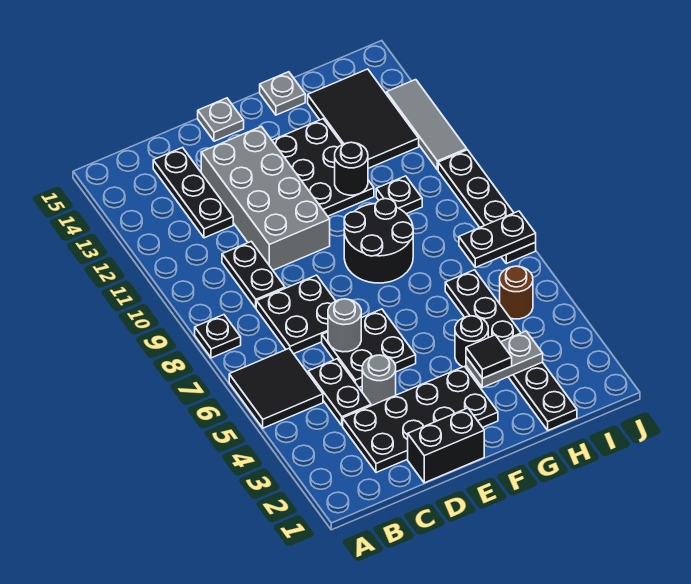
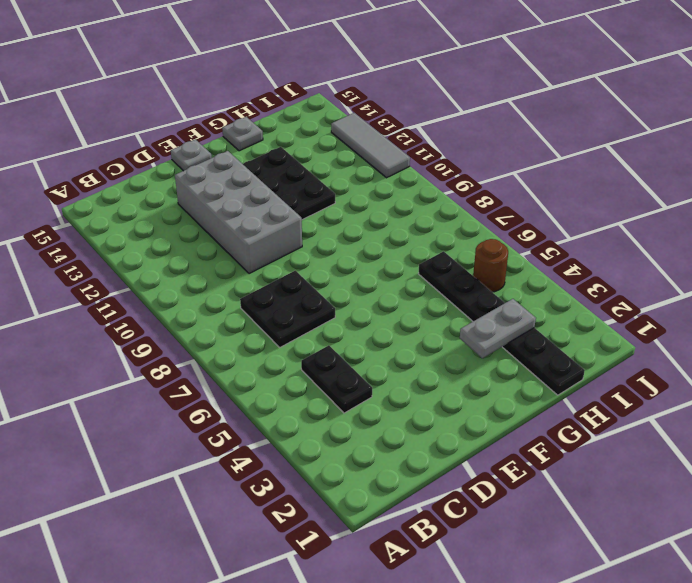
none -> black tile A5:B6 level 1
none -> black plate A8 level 1
none -> black plate C2:F3 level 1

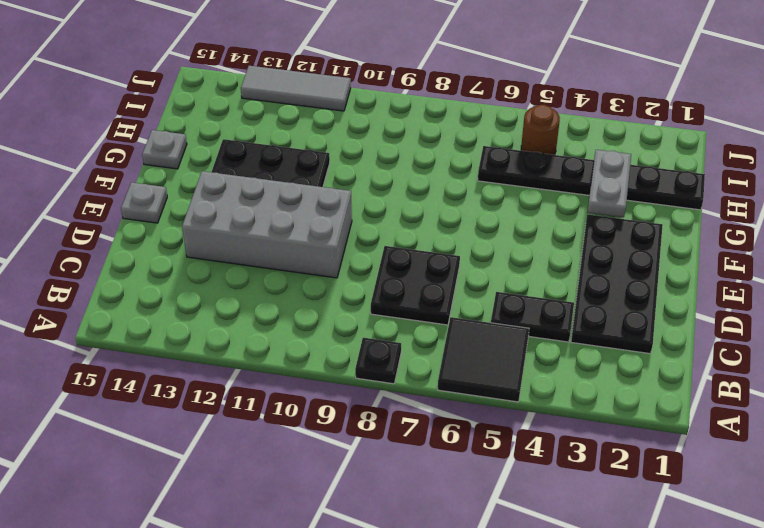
none -> black plate C9:C10 level 1
none -> black plate C12:C14 level 1
none -> black brick D1:E1 level 1

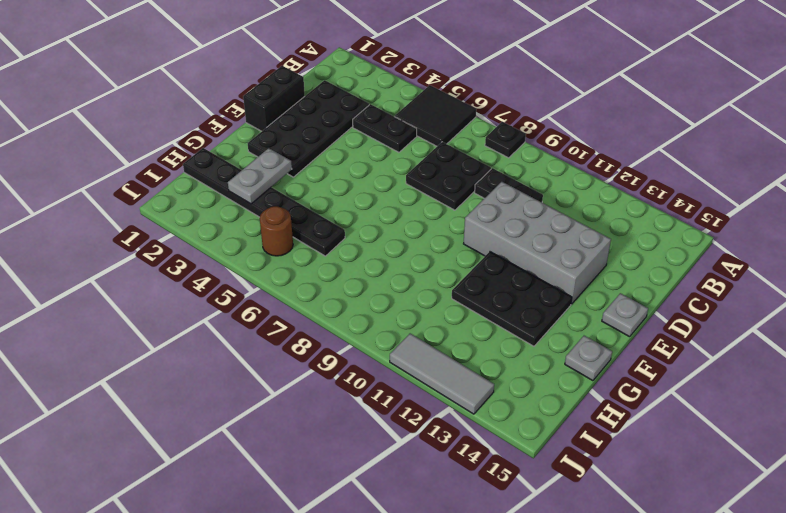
none -> black plate C12:C14 level 1
none -> grey round brick D4 level 1
none -> black plate D5:E6 level 1

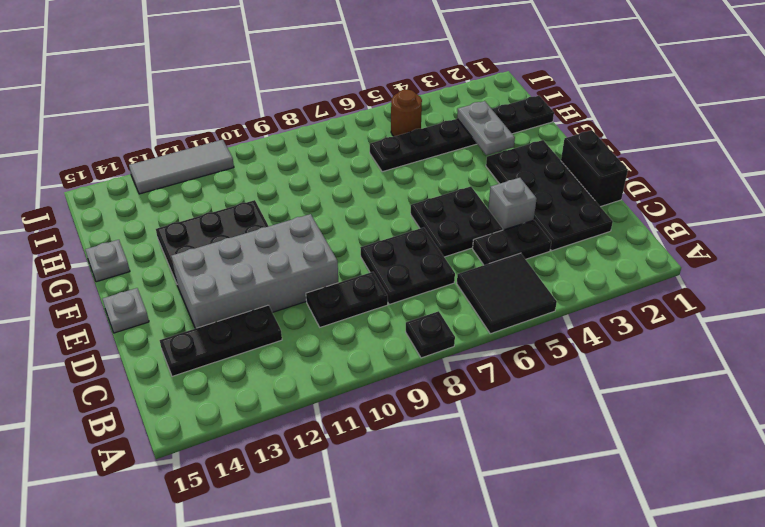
grey brick D4 level 1 -> grey round brick D4 level 1
none -> black round brick F8:G9 level 1
none -> black round brick G4 level 1
none -> black plate H10 level 1

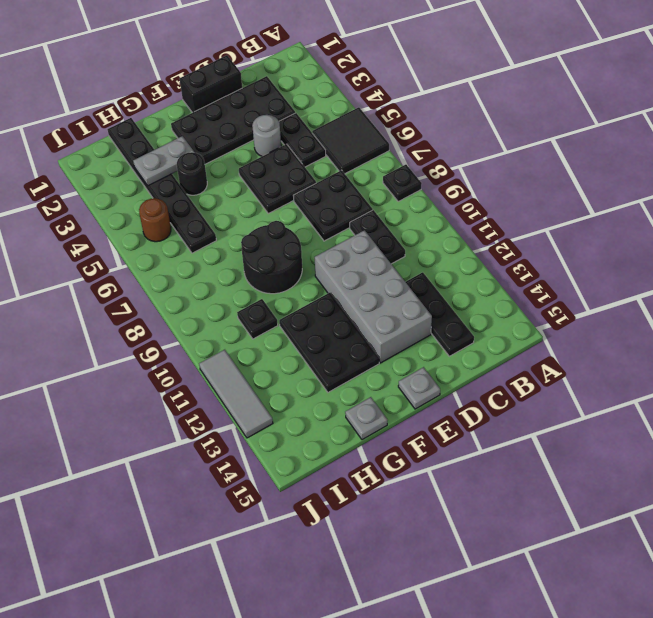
none -> black tile H12:I14 level 1
none -> black plate J7:J10 level 1
none -> grey round brick D6 level 2

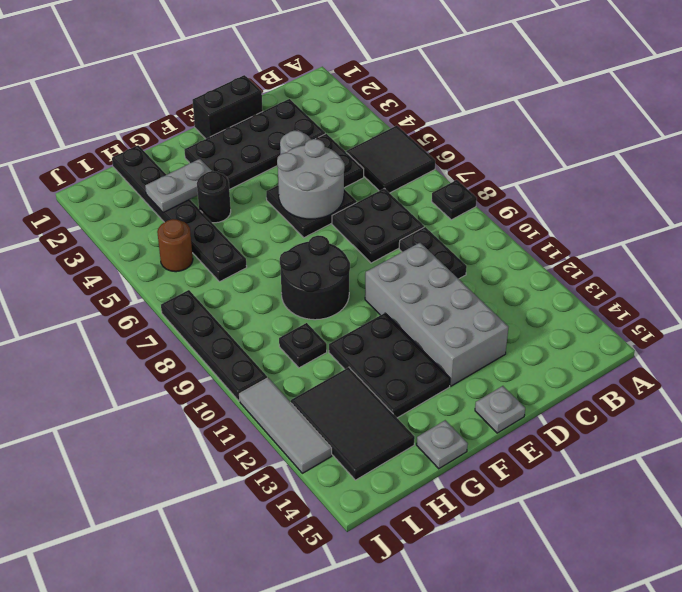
grey round brick D5:E6 level 2 -> grey round brick D6 level 2
none -> black plate C12:C14 level 1
none -> black round brick G11 level 2
none -> black plate I7:J7 level 2

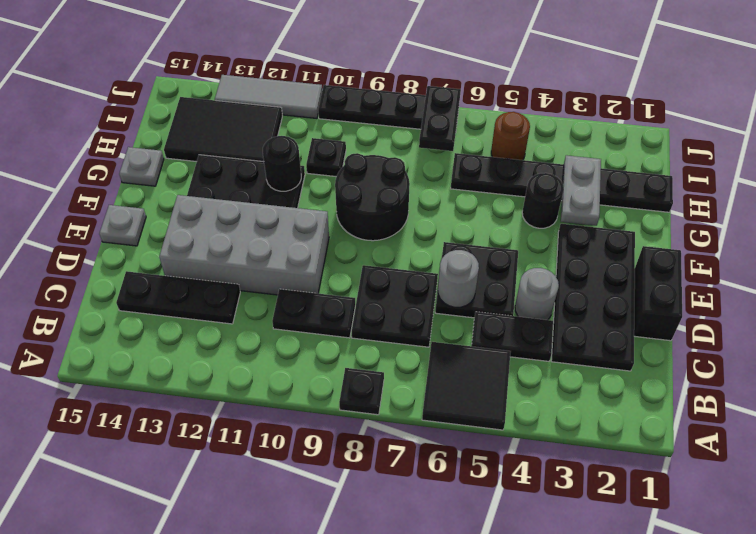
none -> black tile G3 level 3

